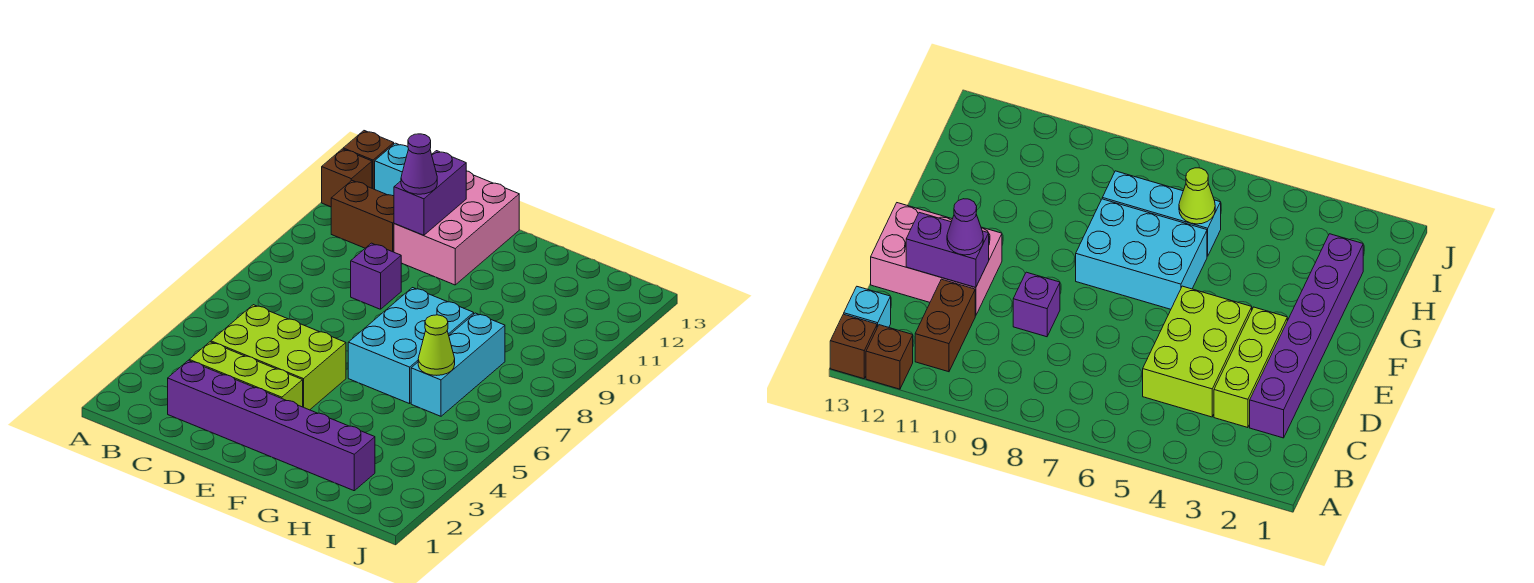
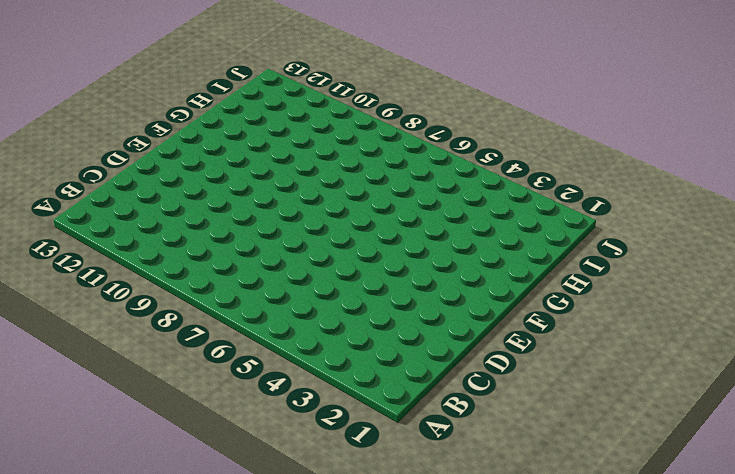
none -> brown brick A12 level 1
none -> brown brick A13 level 1
none -> brown brick B11:C11 level 1

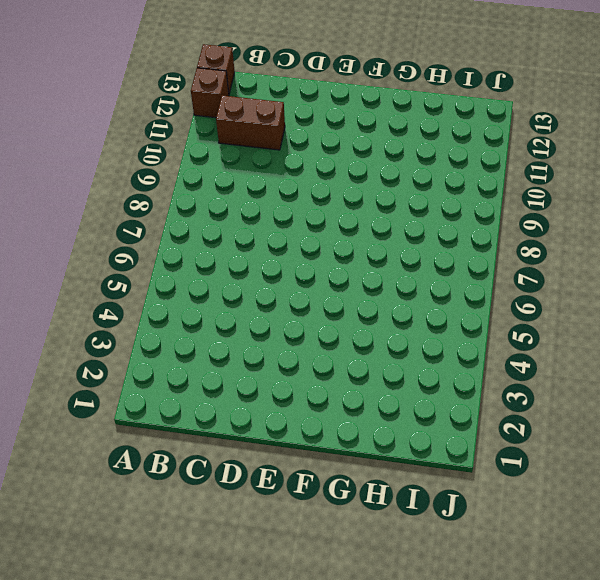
none -> cyan brick B13 level 1
none -> purple brick C2:H2 level 1
none -> lime brick C3:E3 level 1

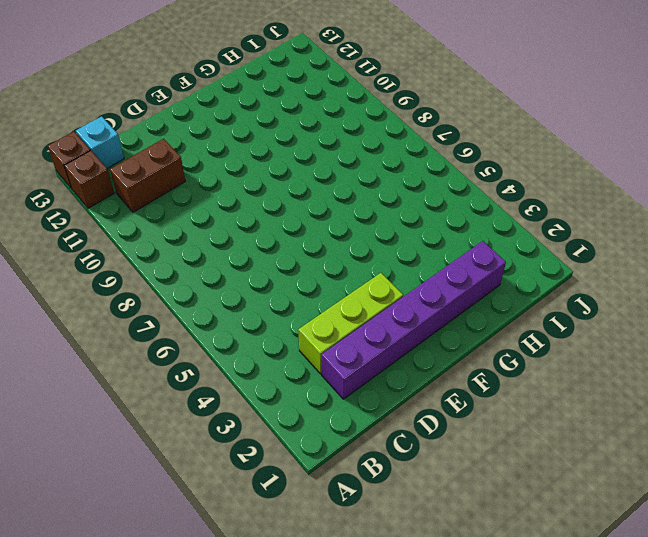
none -> lime brick C4:E5 level 1
none -> purple brick D9 level 1
none -> pink brick D11:E13 level 1

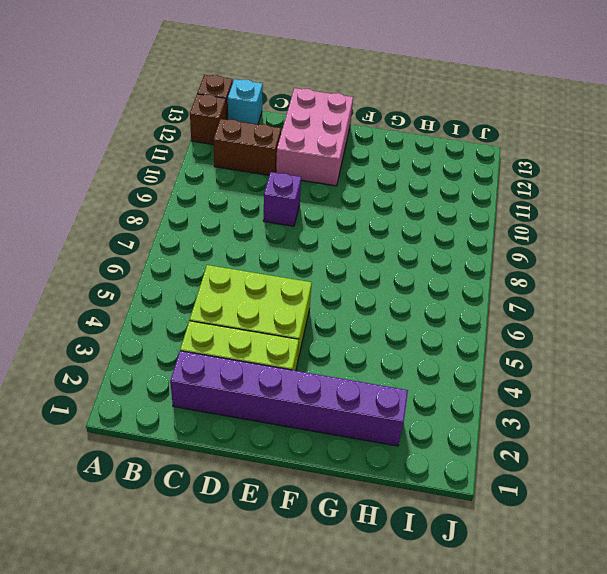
none -> cyan brick F6:G8 level 1
none -> cyan brick H6:H8 level 1
none -> purple brick D11:D12 level 2

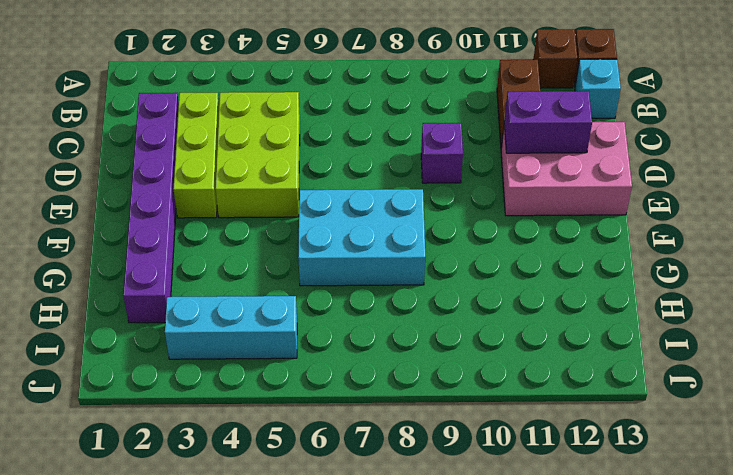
cyan brick I3:I5 level 1 -> cyan brick H6:H8 level 1
none -> lime cone H6 level 2
none -> purple cone D11 level 3

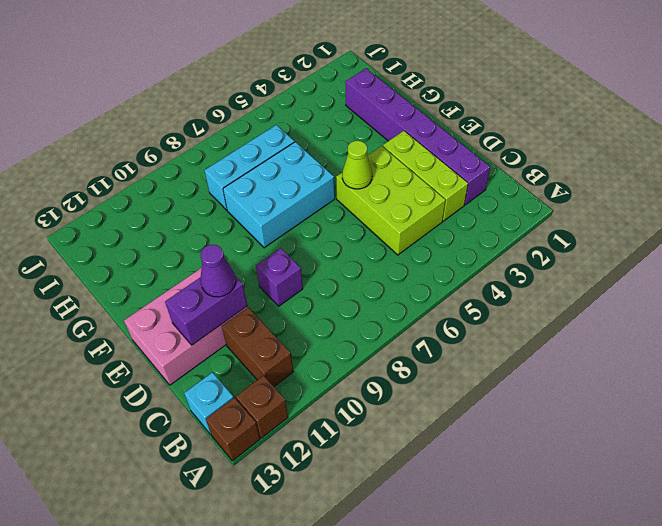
lime cone E5 level 2 -> lime cone H6 level 2

